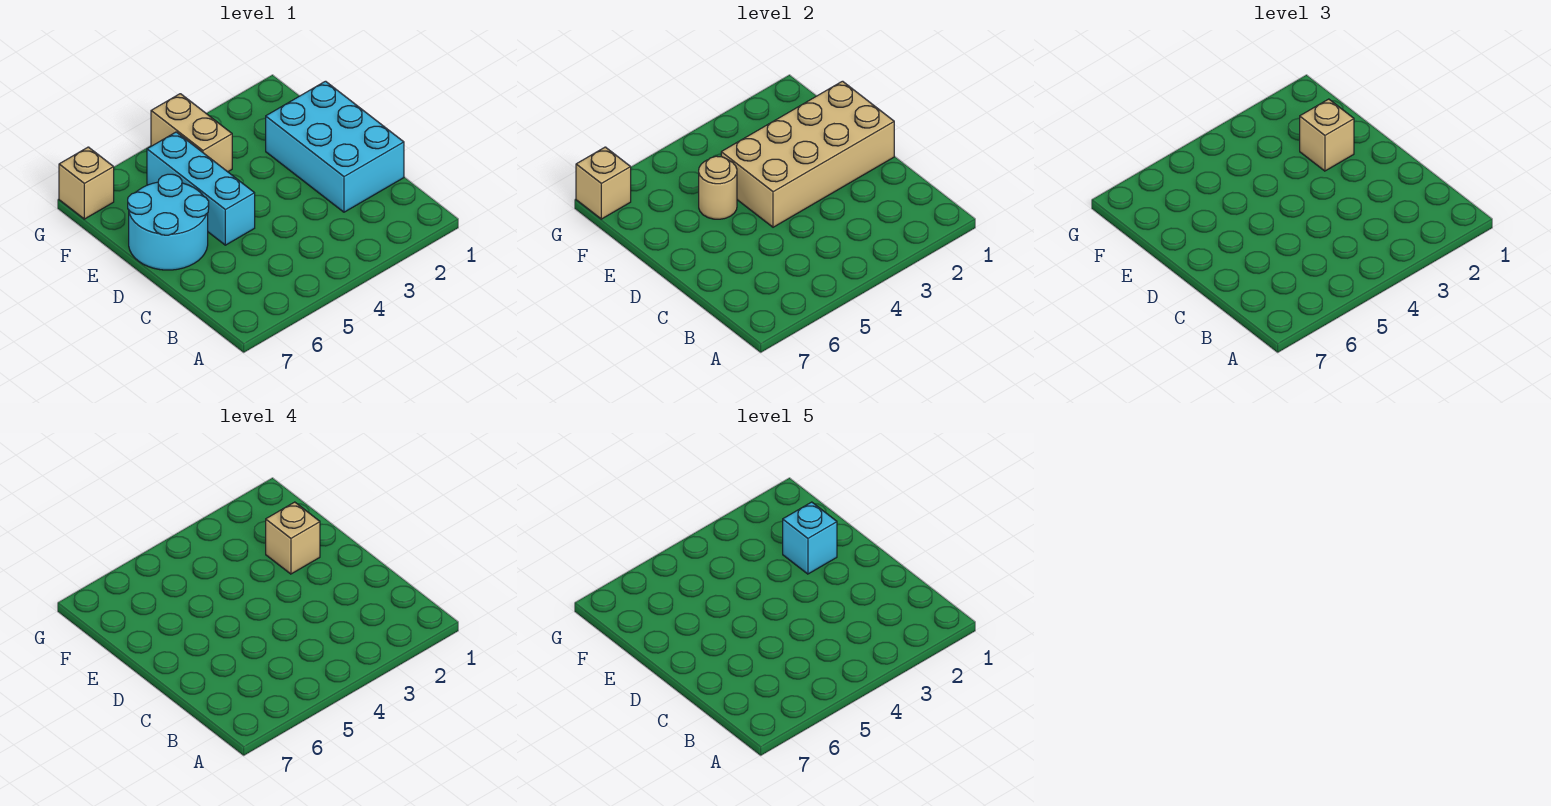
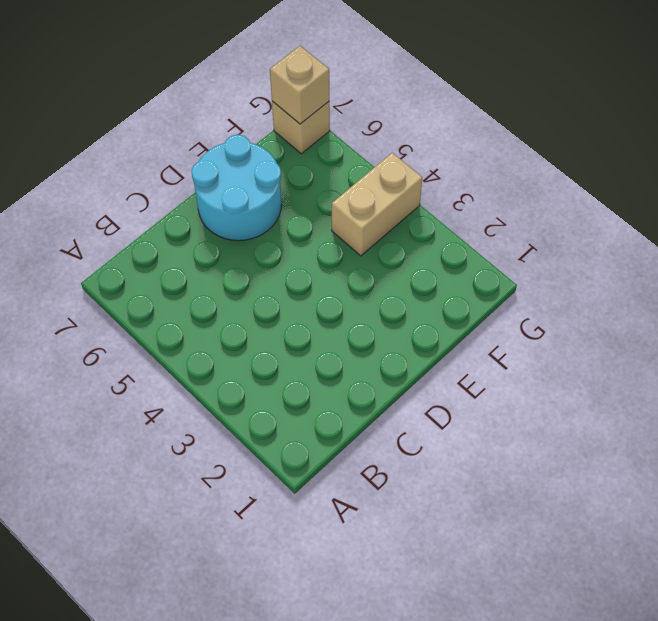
none -> cyan brick C1:E2 level 1
none -> cyan brick D5:F5 level 1

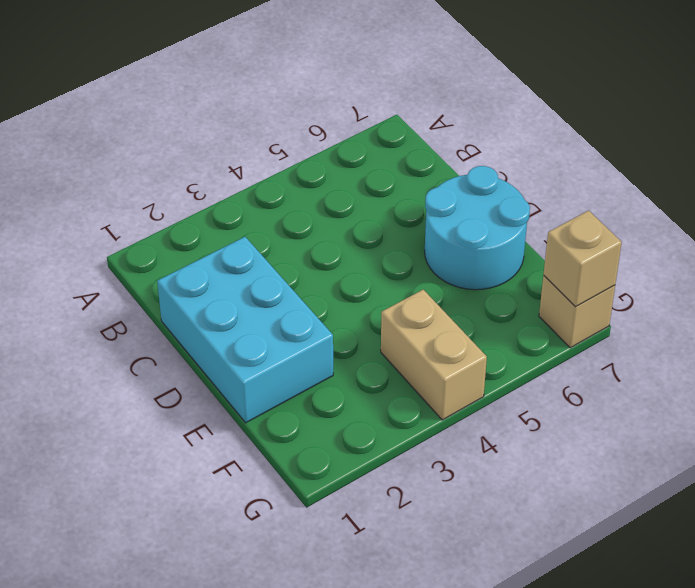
none -> cyan brick D5:F5 level 1
none -> tan brick D1:E4 level 2

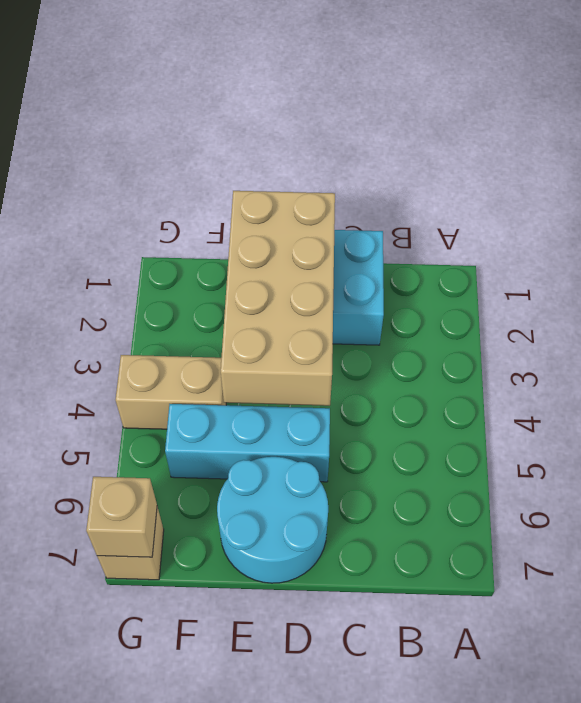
none -> tan round brick E5 level 2
none -> tan brick E2 level 3

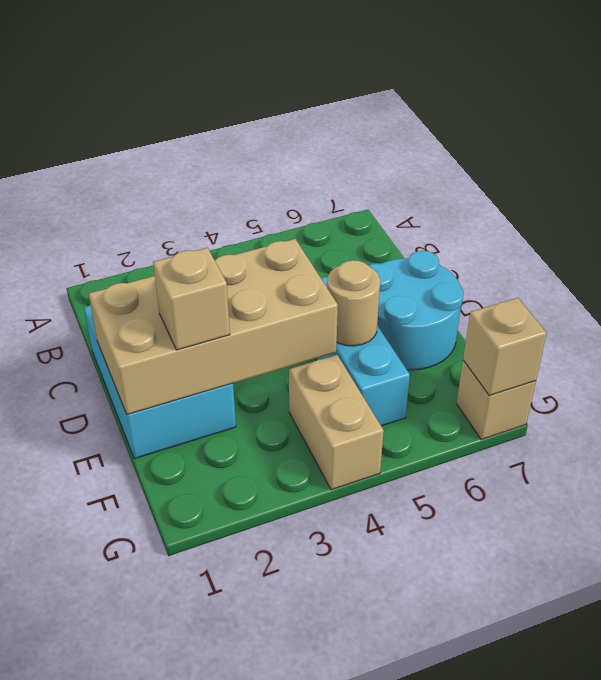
none -> tan brick E2 level 4
none -> cyan brick E2 level 5

